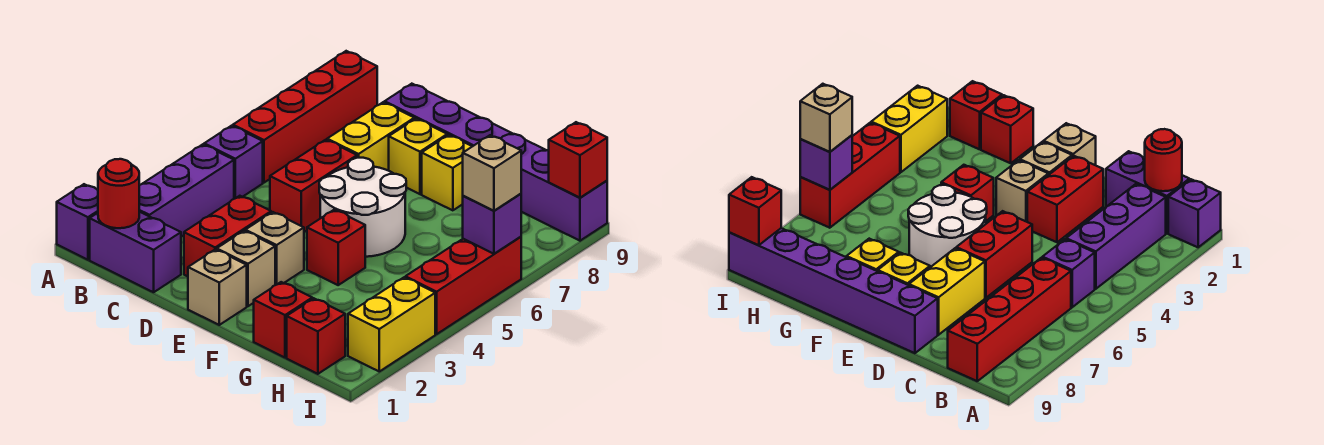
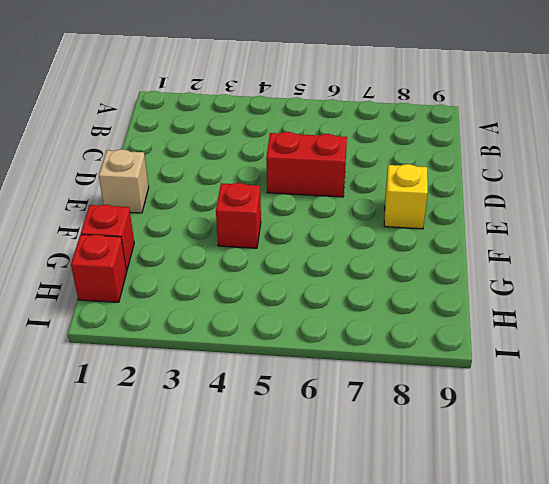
none -> purple brick A1 level 1
none -> purple brick B1:C1 level 1
none -> purple brick B2:B4 level 1

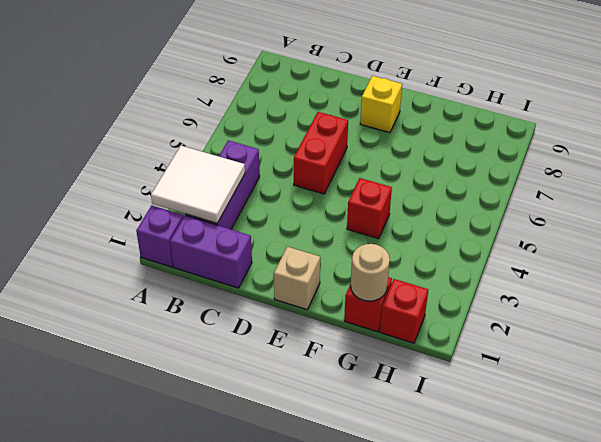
white tile A2:B3 level 2 -> none
tan round brick G1 level 2 -> none
none -> purple brick B5 level 1
none -> red brick B6:B9 level 1
none -> red brick D2:D3 level 1

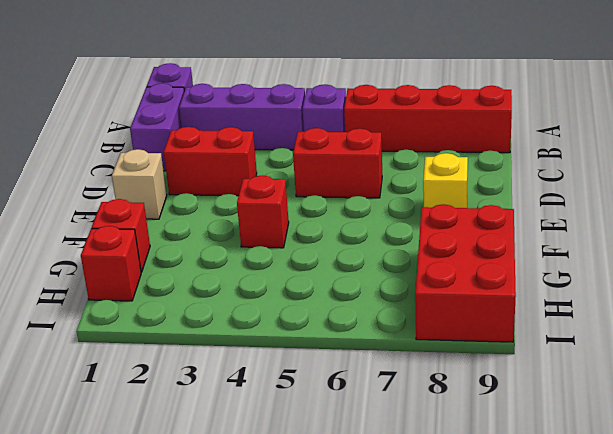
red brick G8:I9 level 1 -> purple brick D9:I9 level 1
none -> yellow brick D7:D8 level 1
none -> tan brick E2 level 1
none -> tan brick E3 level 1

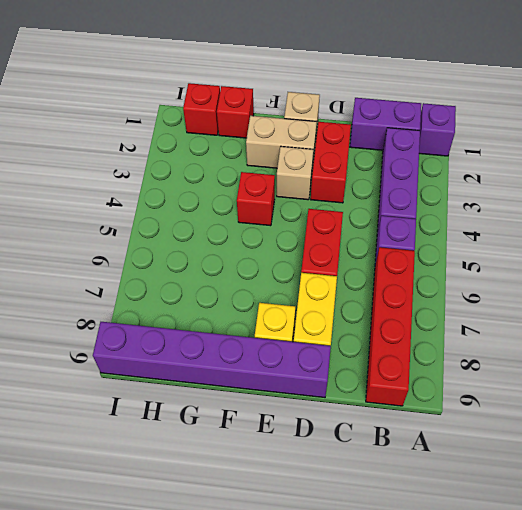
tan brick E2:F2 level 1 -> tan brick E2 level 1
none -> white round brick E5:F6 level 1
none -> yellow brick F8 level 1
none -> yellow brick I2:I3 level 1

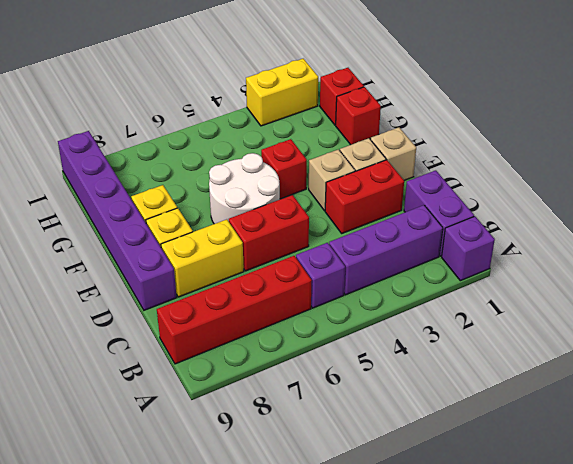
none -> red brick I4:I6 level 1
none -> red round brick B1 level 2
none -> purple brick I6 level 2

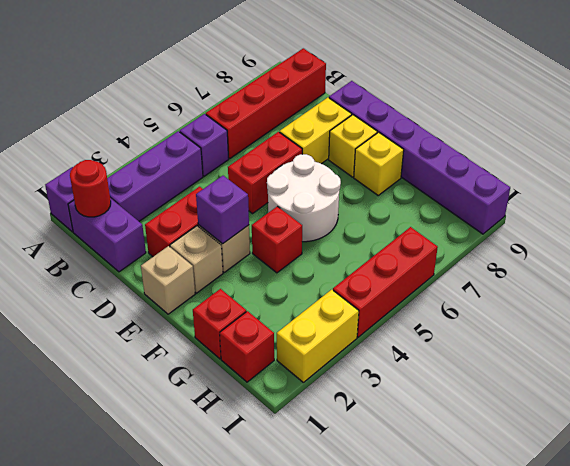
purple brick E3 level 2 -> purple brick I6 level 2
none -> red brick I9 level 2
none -> tan brick I6 level 3

